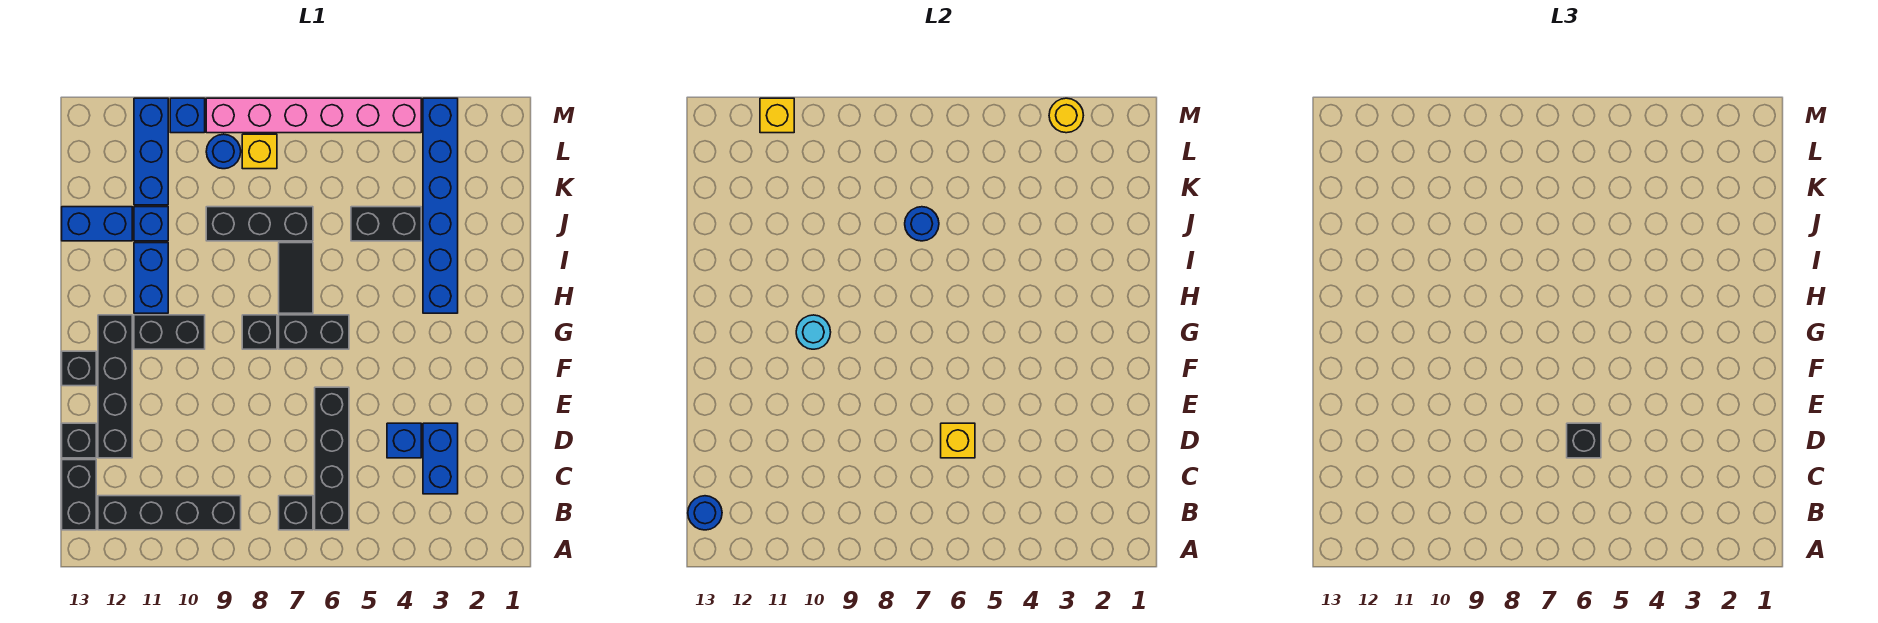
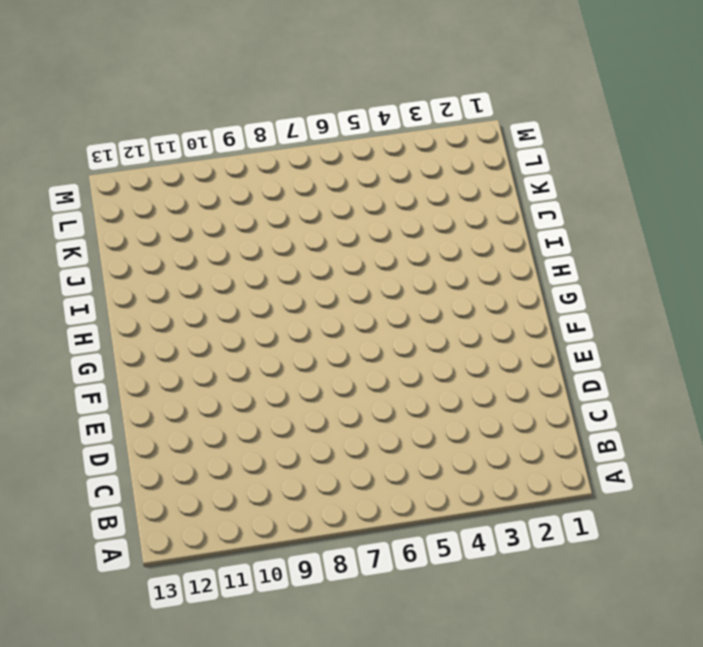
none -> black brick B6:E6 level 1
none -> black brick B7 level 1
none -> black brick B9:B12 level 1
none -> black brick B13:C13 level 1

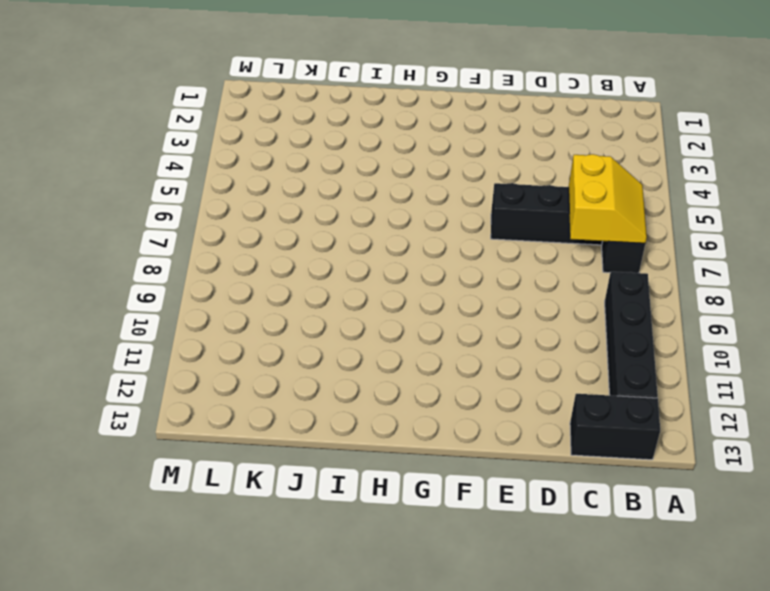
yellow slope B6:C7 level 2 top C -> none
none -> blue brick C3:D3 level 1
none -> blue brick D4 level 1
none -> black brick D12:G12 level 1
none -> black brick D13 level 1

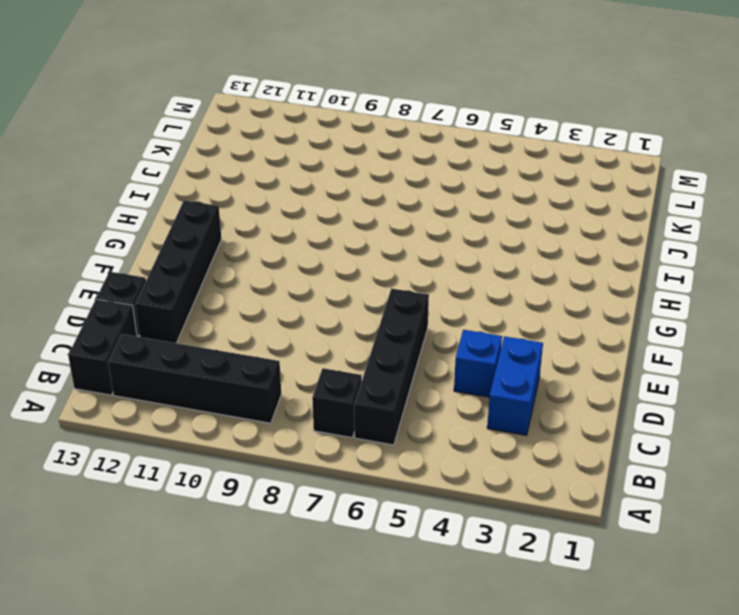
none -> black brick F13 level 1
none -> black brick G6:G7 level 1
none -> black brick G8 level 1
none -> black brick G10:G11 level 1

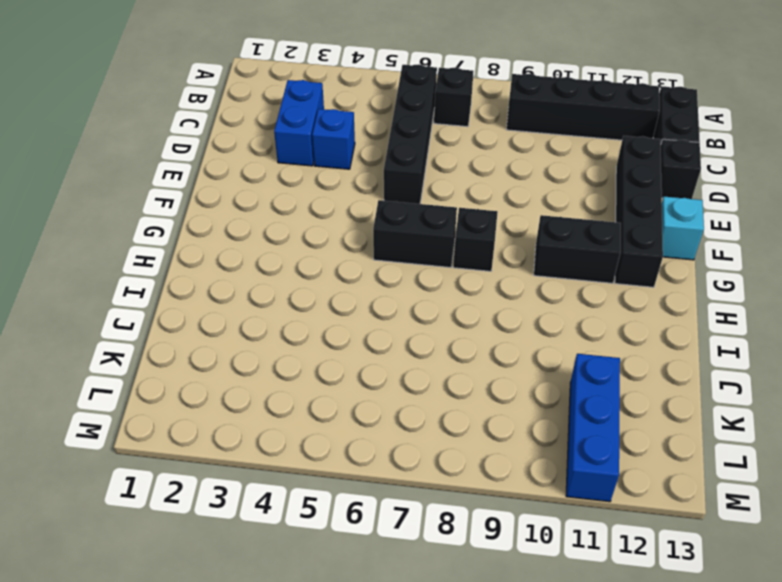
cyan brick F13 level 1 -> black brick F13 level 1
none -> blue brick H3:M3 level 1
none -> black tile H7:I7 level 1
none -> blue brick H11:I11 level 1
none -> black brick J4:J5 level 1

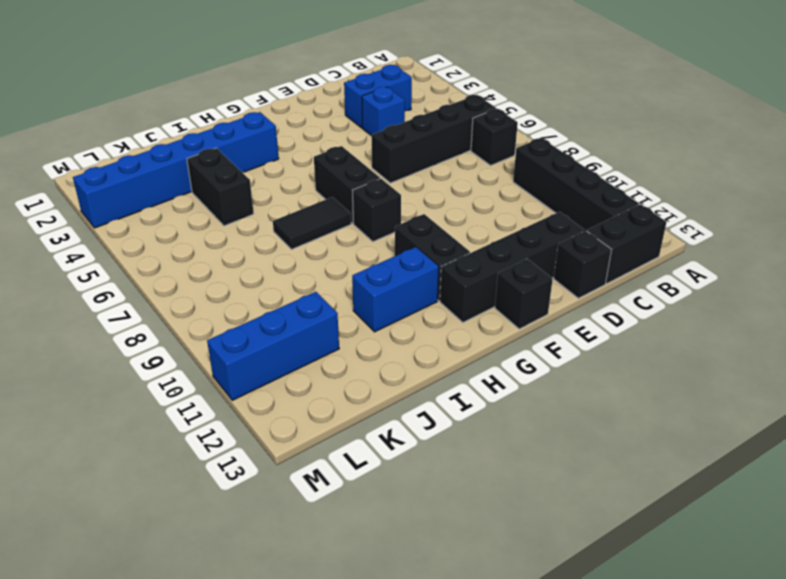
none -> black brick J7:J9 level 1
none -> blue brick J11 level 1
none -> blue brick J12:J13 level 1
none -> yellow brick L8 level 1

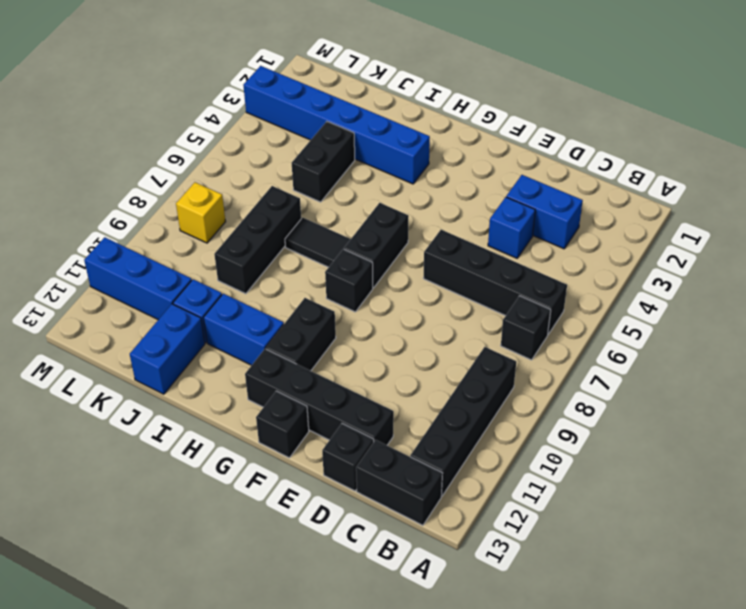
none -> blue round brick L9 level 1
none -> pink brick M4:M9 level 1
none -> blue brick M10 level 1
none -> blue round brick B13 level 2

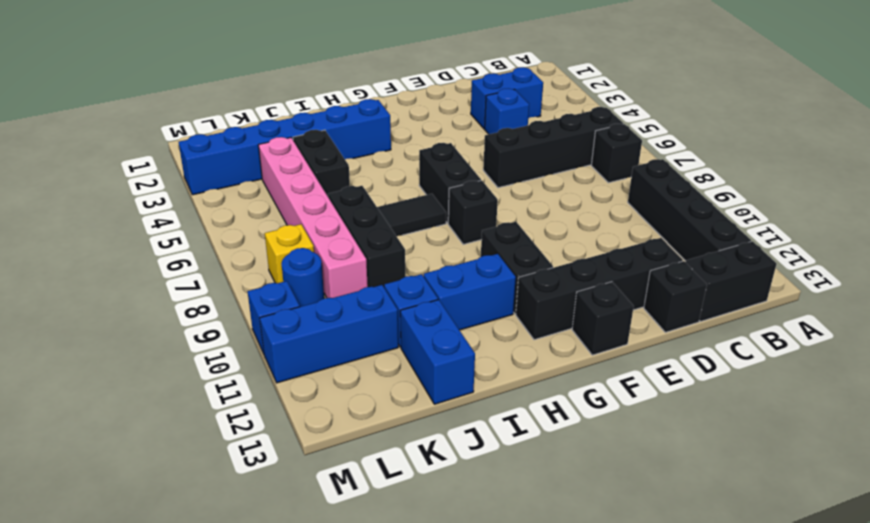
pink brick K4:K9 level 1 -> pink brick M4:M9 level 1
none -> blue round brick B13 level 2
none -> yellow brick D6 level 2
none -> cyan round brick G10 level 2
none -> blue round brick J7 level 2

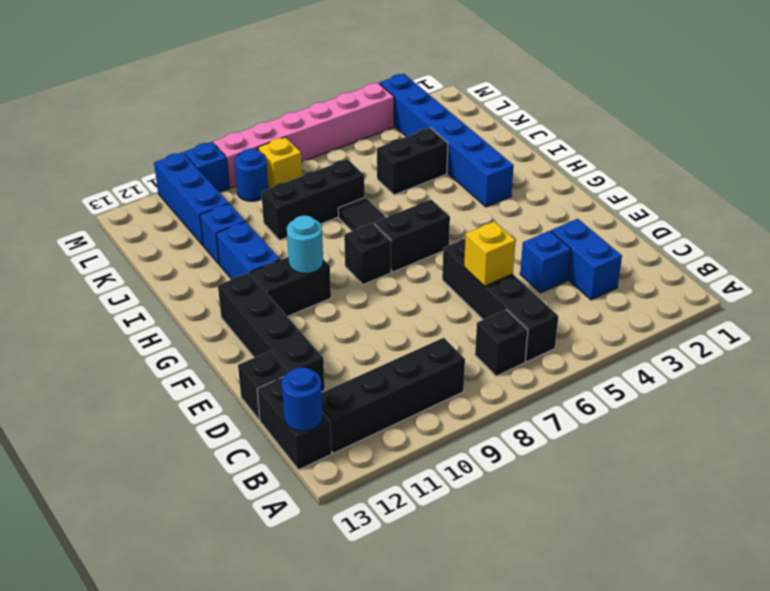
none -> black brick F13 level 1
none -> blue brick J12:J13 level 1
none -> blue round brick J7 level 2
none -> yellow round brick M3 level 2

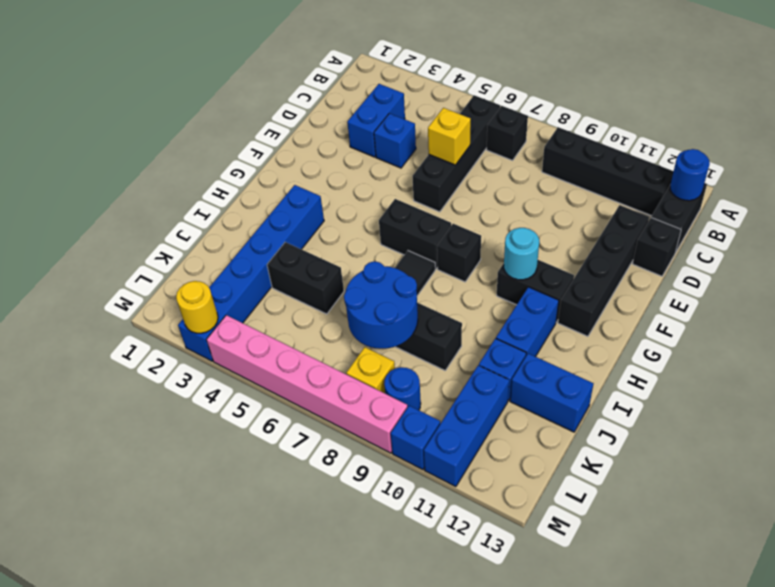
blue round brick J7:K8 level 2 -> blue round brick J7 level 2
none -> black brick F13 level 1
none -> yellow brick M11 level 2
none -> black brick D6 level 3

